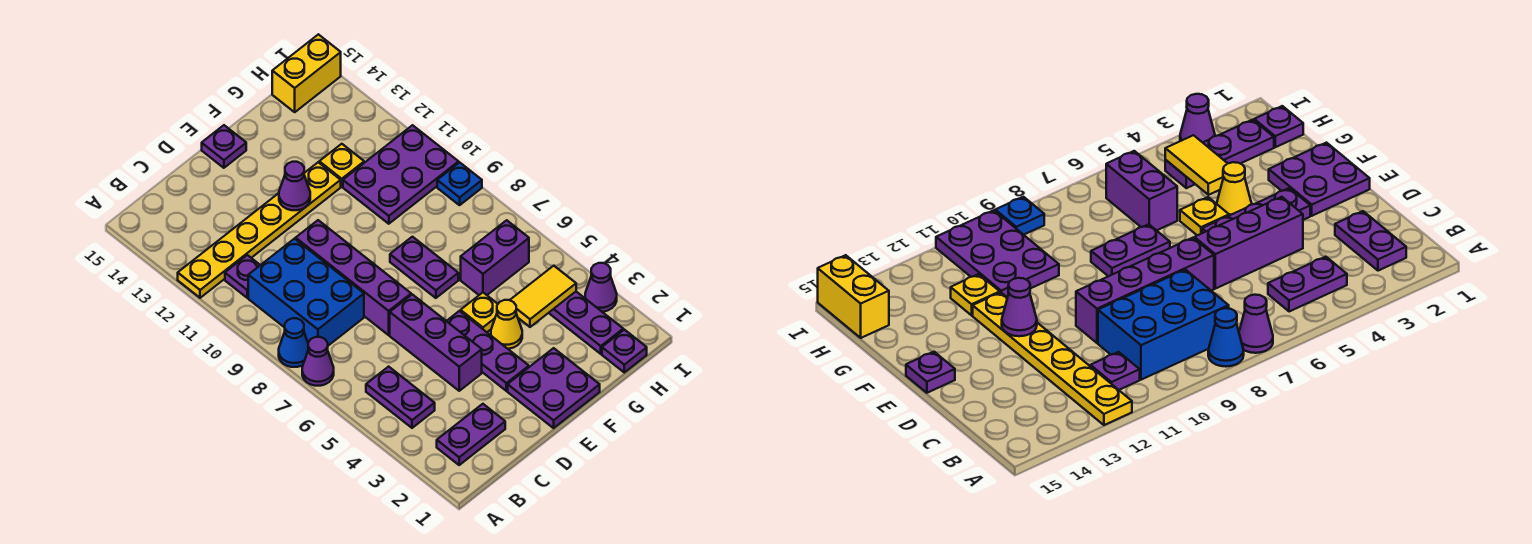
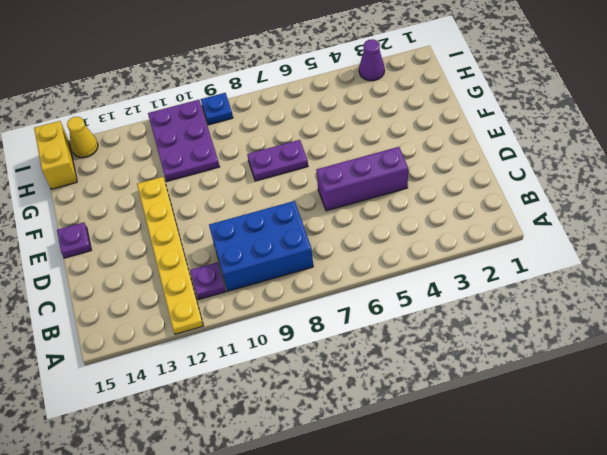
yellow cone I14 level 1 -> yellow cone F4 level 1
none -> purple cone A7 level 1
none -> blue cone A8 level 1
none -> purple plate B2:C2 level 1

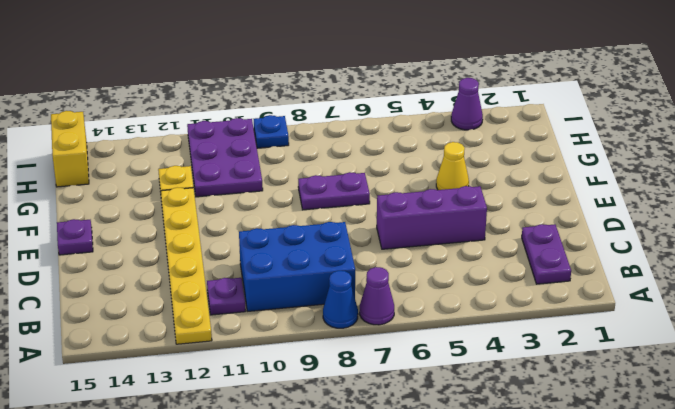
none -> purple plate B4:B5 level 1
none -> purple brick D7:D10 level 1
none -> purple plate E1:F2 level 1

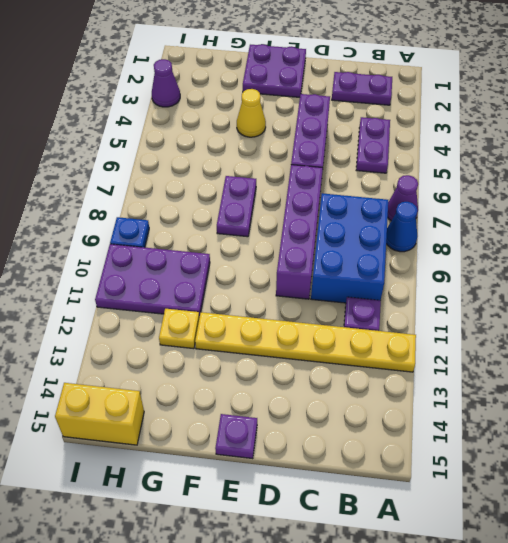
none -> purple plate E3:E5 level 1
none -> yellow plate F5 level 1
none -> purple brick G6:H6 level 1

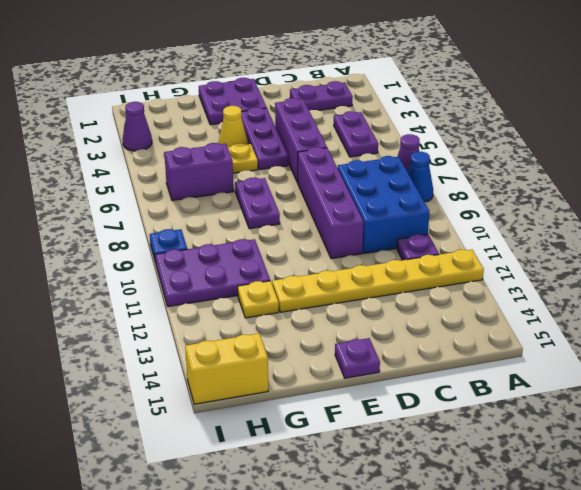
none -> purple plate H1 level 1
none -> purple plate H2:H4 level 1
none -> purple cone E12 level 2

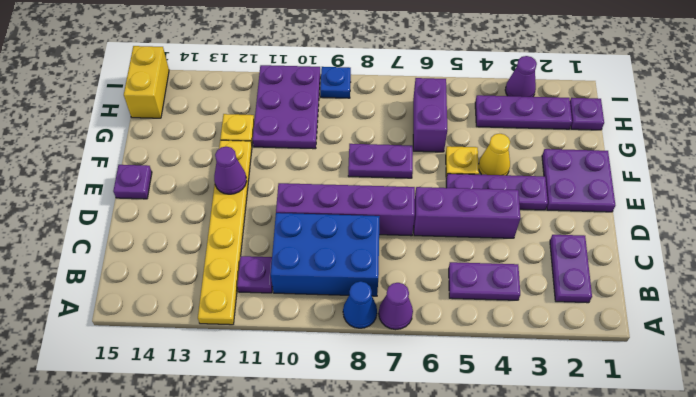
none -> yellow tile G4:H4 level 2

